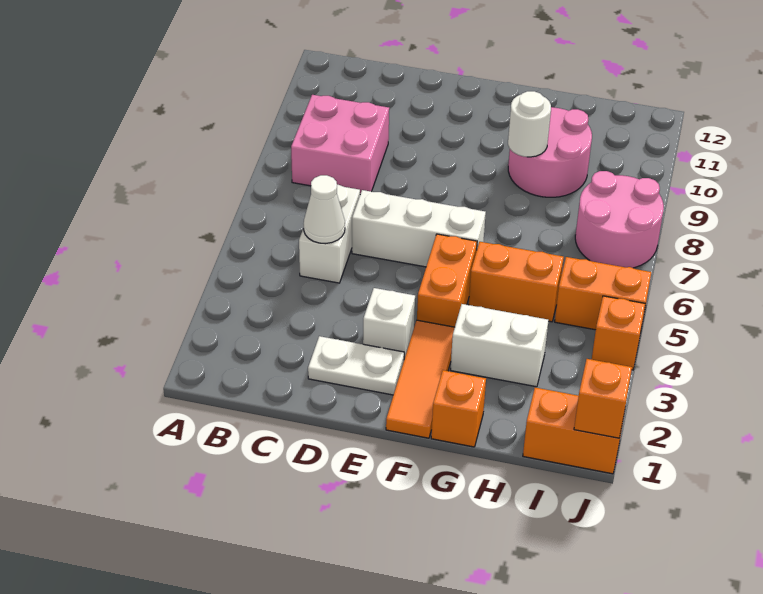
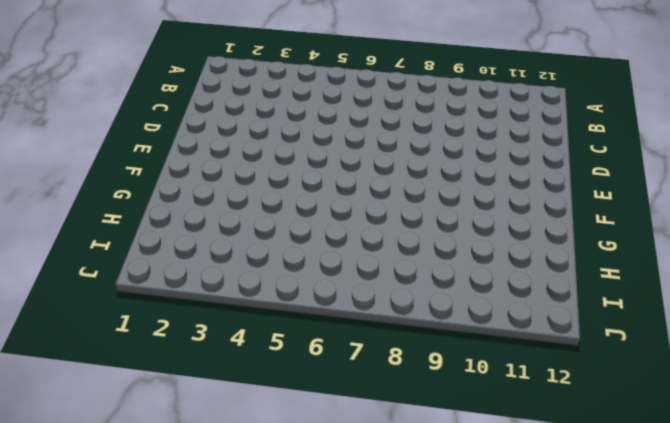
none -> pink brick B8:C9 level 1
none -> white brick C5:C6 level 1
none -> white plate D2:E2 level 1

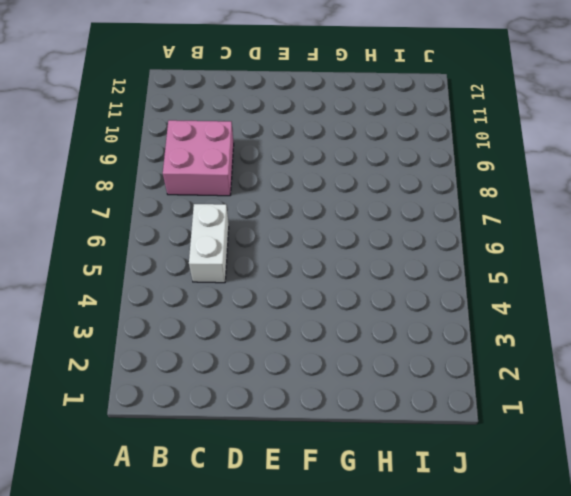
none -> white plate D2:E2 level 1
none -> white brick D6:F6 level 1
none -> white brick E3 level 1

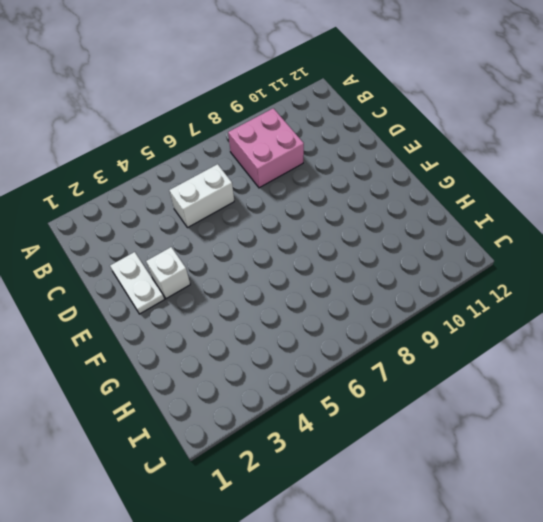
none -> white brick D6:F6 level 1
none -> orange tile F1:F3 level 1
none -> orange brick F4:F5 level 1

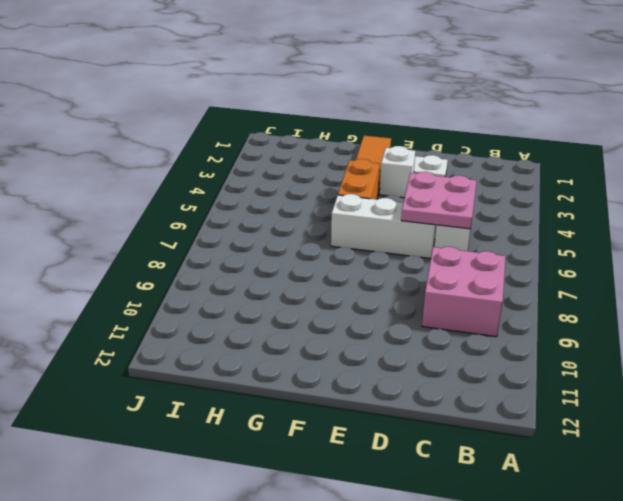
pink plate C5:D6 level 2 -> white cone C5 level 2
none -> orange brick G1 level 1
none -> white brick G3:H3 level 1
none -> orange brick G5:H5 level 1

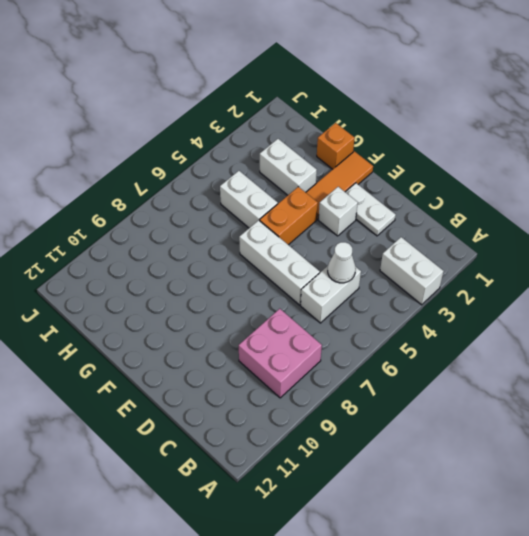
white brick A3:B3 level 1 -> none
white brick G5:H5 level 1 -> orange brick G5:H5 level 1
none -> pink round brick G9:H10 level 1
none -> orange brick I1:J1 level 1
none -> orange brick I5:J5 level 1

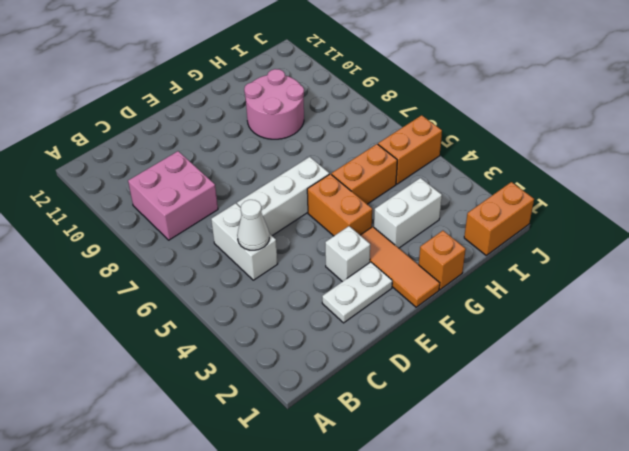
none -> pink round brick I7:J8 level 1
none -> orange brick J4 level 1
none -> white round brick G9 level 2

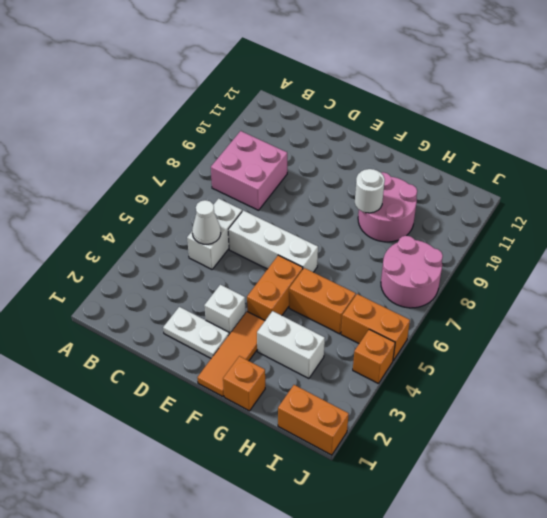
none -> orange brick J1 level 2

